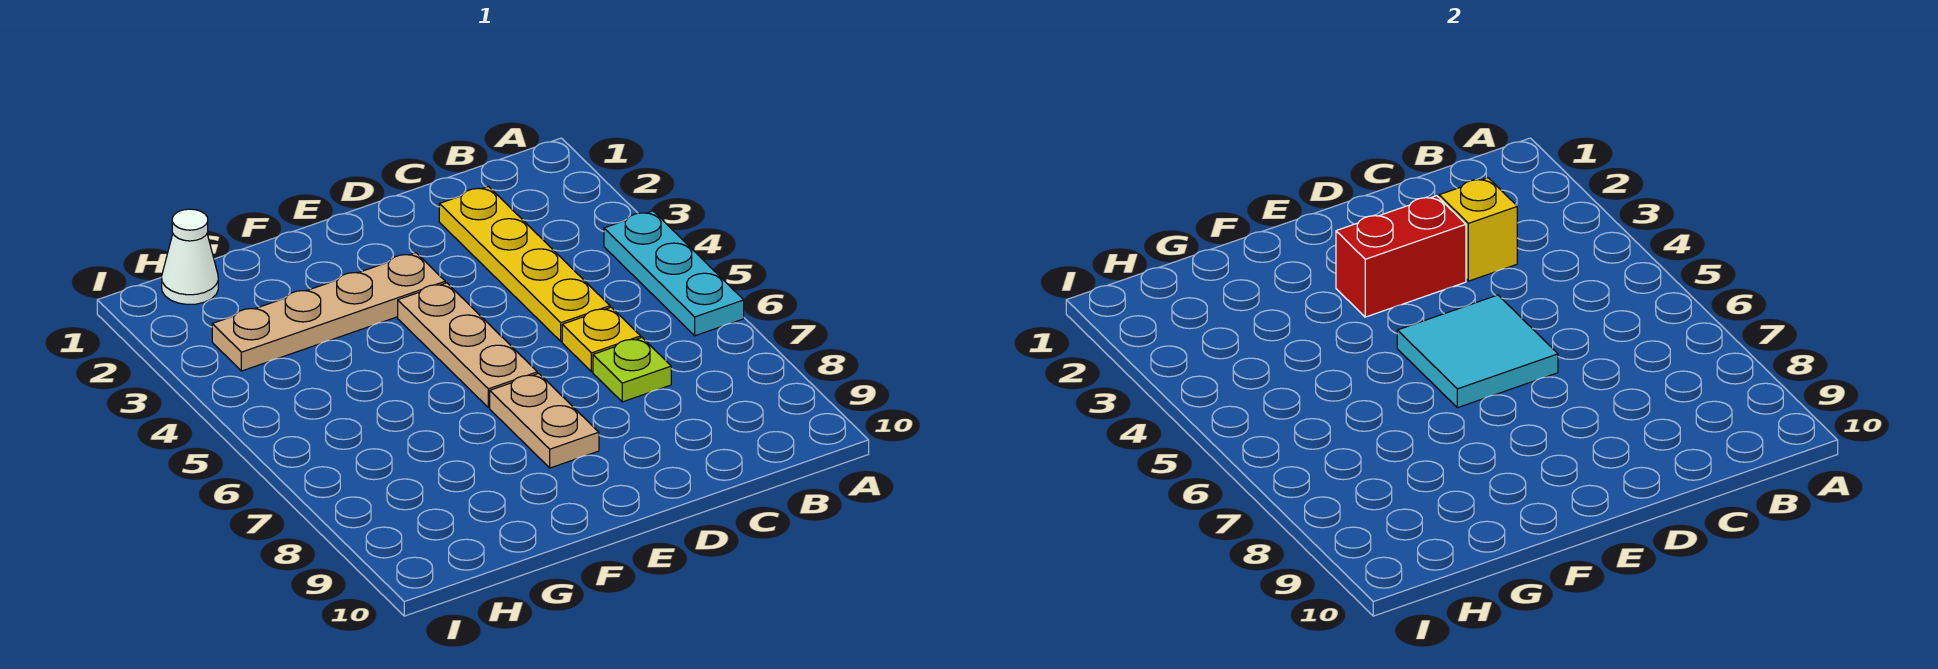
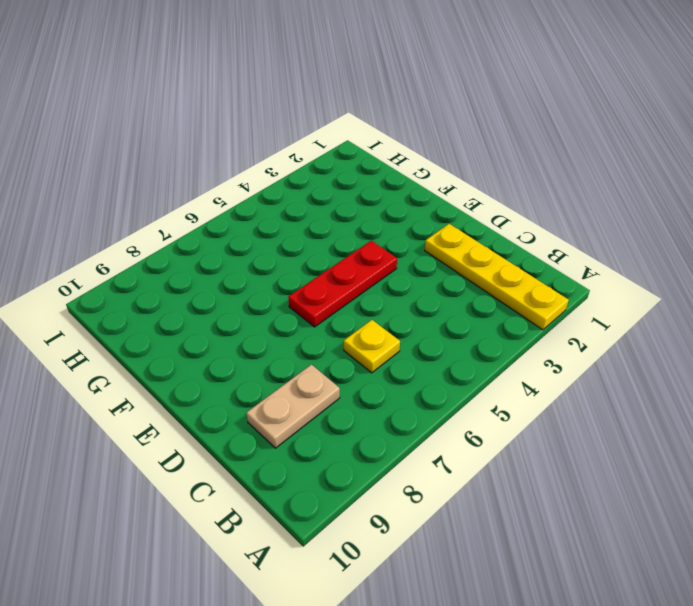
yellow plate A2:D2 level 1 -> yellow plate C2:C5 level 1
tan plate C8:C9 level 1 -> tan plate E7:E8 level 1
red plate E4:E6 level 1 -> tan plate E4:E6 level 1
none -> cyan plate A4:A6 level 1
none -> lime plate C7 level 1

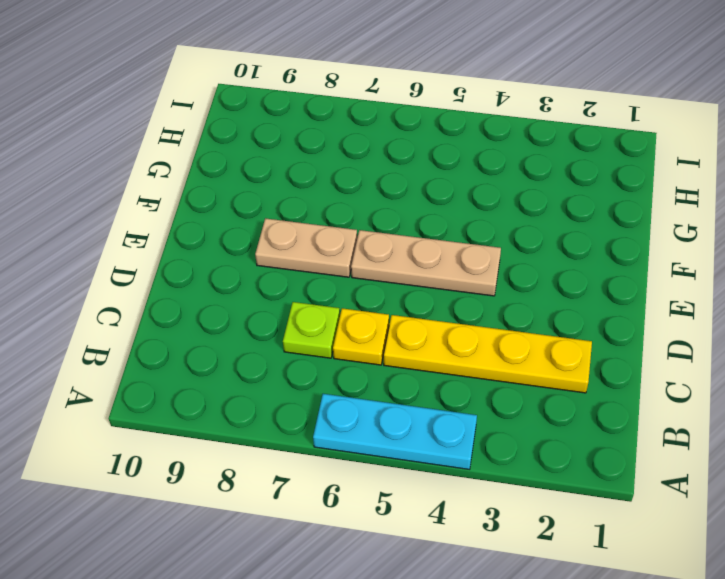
none -> tan plate E3:H3 level 1
none -> white cone H1 level 1

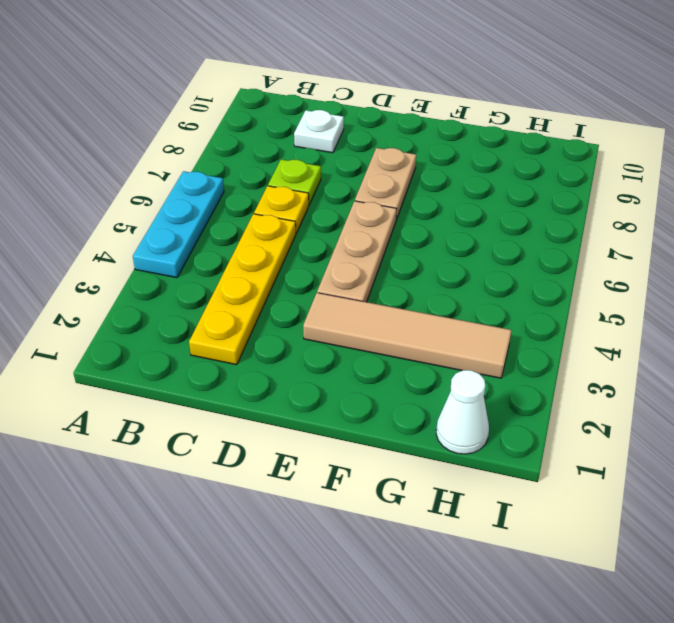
white plate C9 level 1 -> none
tan tile E3:H3 level 1 -> tan plate E3:H3 level 1
none -> yellow brick C3 level 2
none -> red brick D3:E3 level 2

